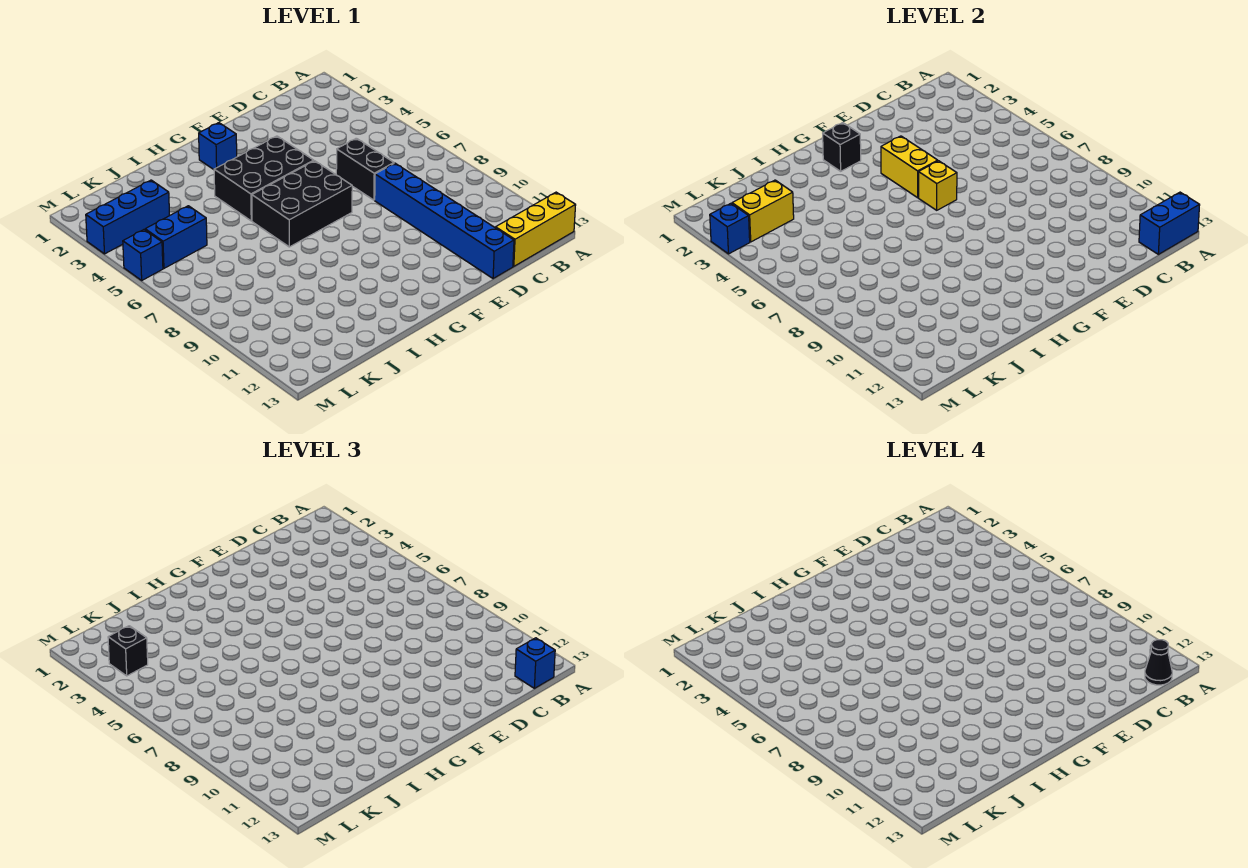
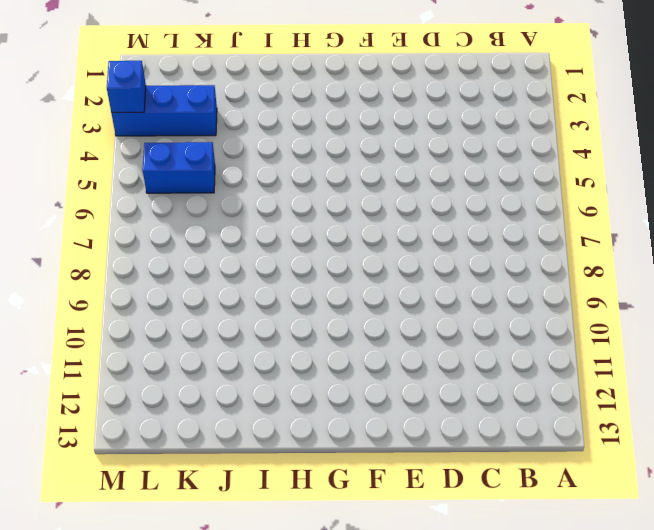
none -> yellow brick A13:C13 level 1
none -> black brick D6:D7 level 1
none -> blue brick D8:D13 level 1

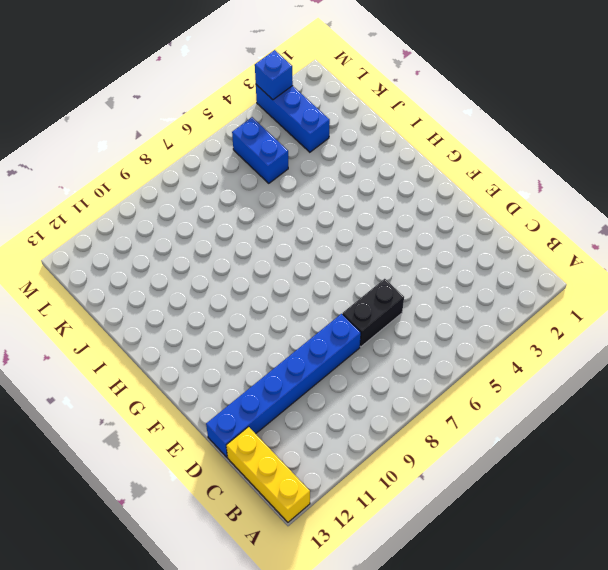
none -> black brick F4:H5 level 1
none -> black brick F6:H7 level 1
none -> blue brick G2 level 1

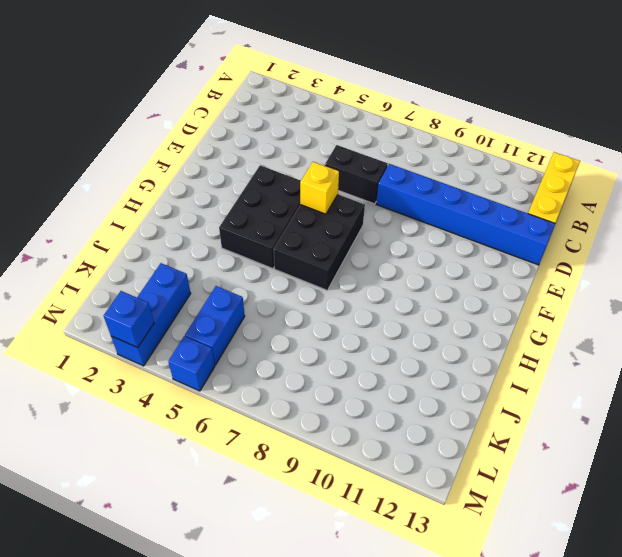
none -> blue brick G2 level 1
none -> blue brick A13:B13 level 2
none -> yellow brick F4:F5 level 2

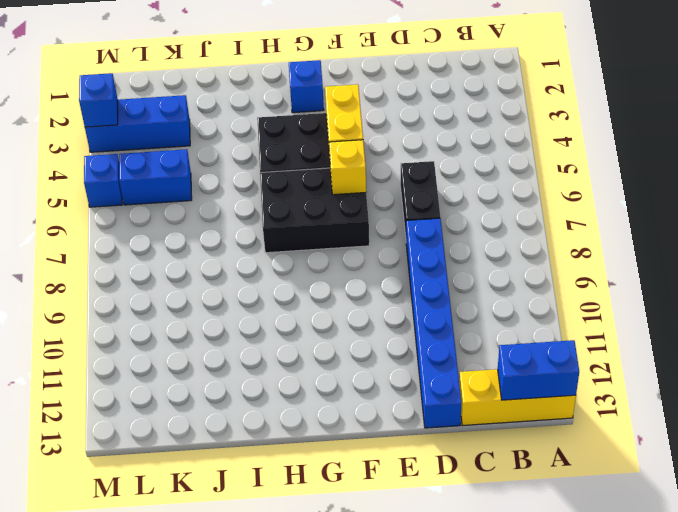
none -> black brick G2 level 2
none -> yellow brick K3:L3 level 2
none -> blue brick B13 level 3

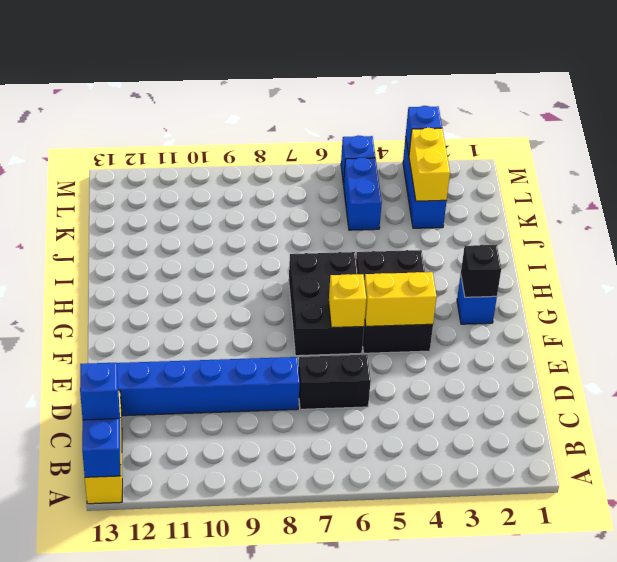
none -> black brick L3 level 3
none -> black cone B13 level 4

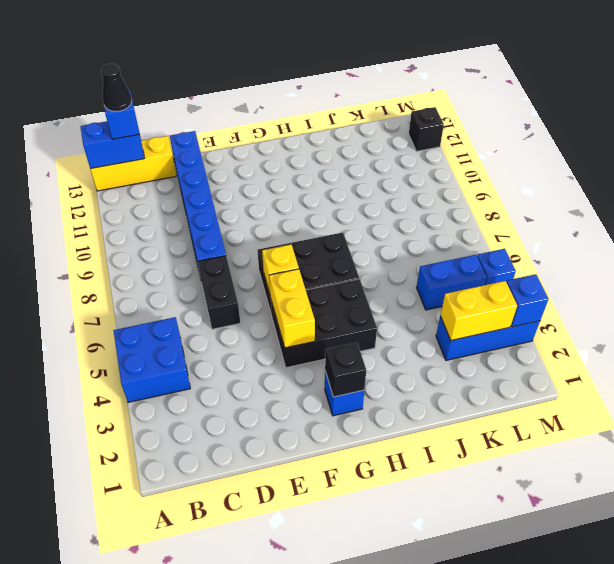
blue brick A4:B5 level 1 -> none
black brick M12 level 1 -> black brick L3 level 3

